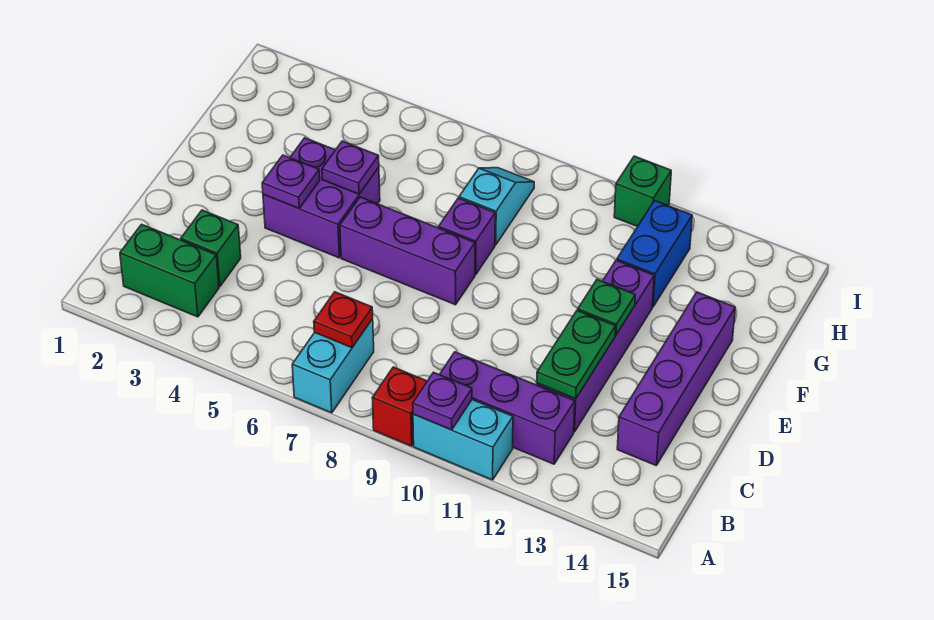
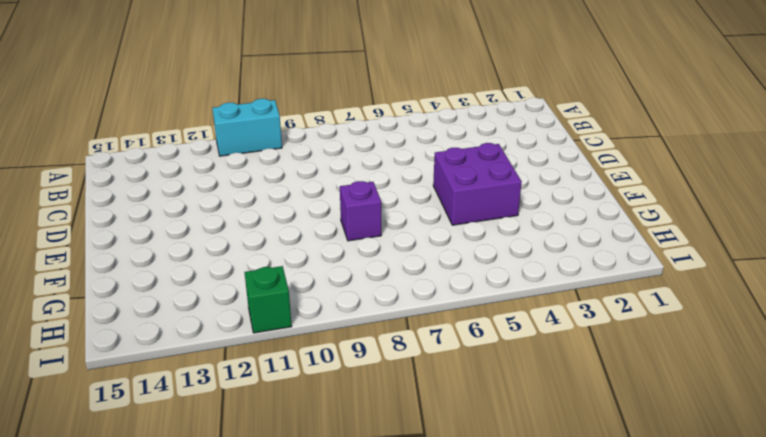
none -> cyan brick A7:B7 level 1
none -> red brick A9 level 1
none -> green brick B2:B3 level 1

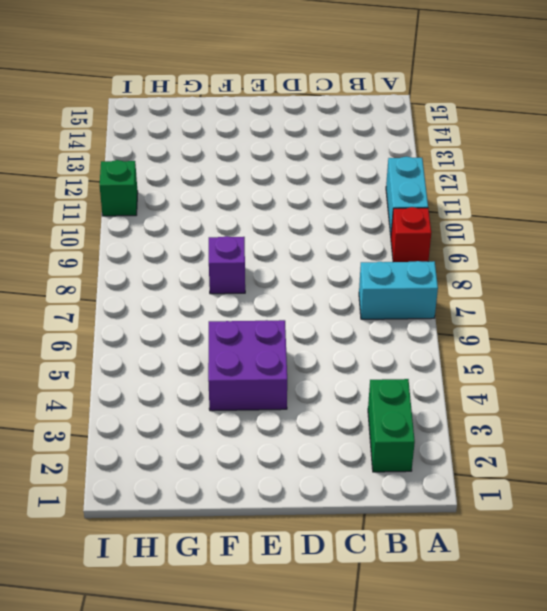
none -> purple brick B10:B12 level 1
none -> green brick C3 level 1
none -> purple brick C12:F12 level 1

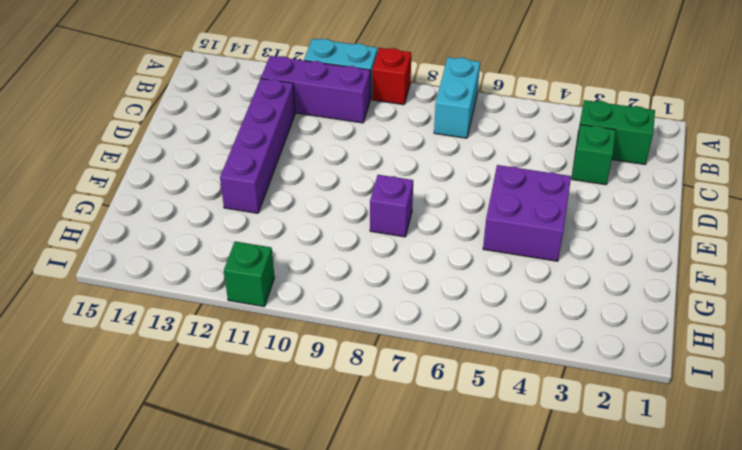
none -> purple brick C14:F14 level 1
none -> purple brick E6:E8 level 1
none -> cyan slope G8:H8 level 1 top G

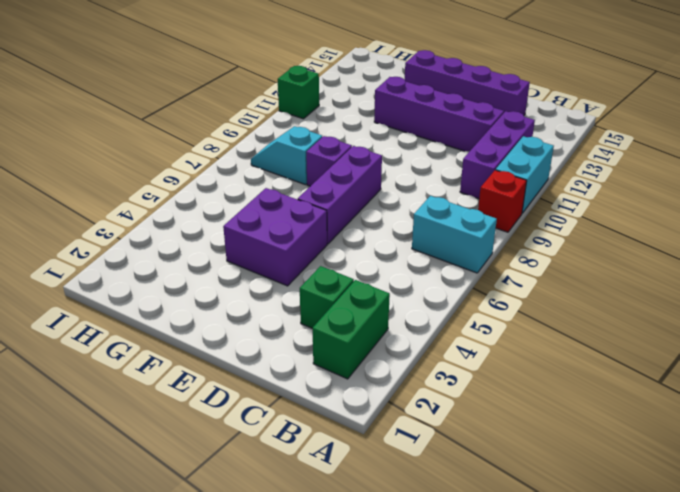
none -> blue brick G12:H12 level 1
none -> purple plate A10 level 2
none -> red plate B7 level 2

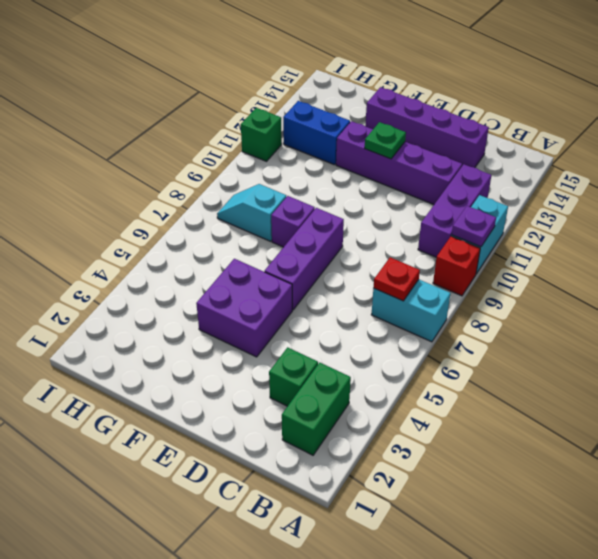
none -> green plate C12:D12 level 2
none -> purple plate E4 level 2
none -> purple plate F5 level 2

